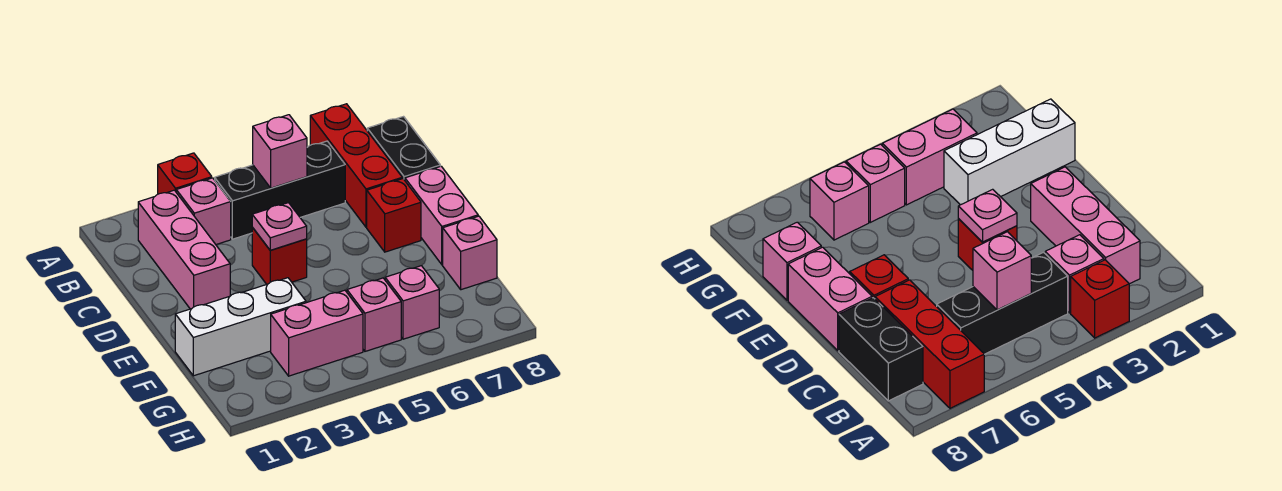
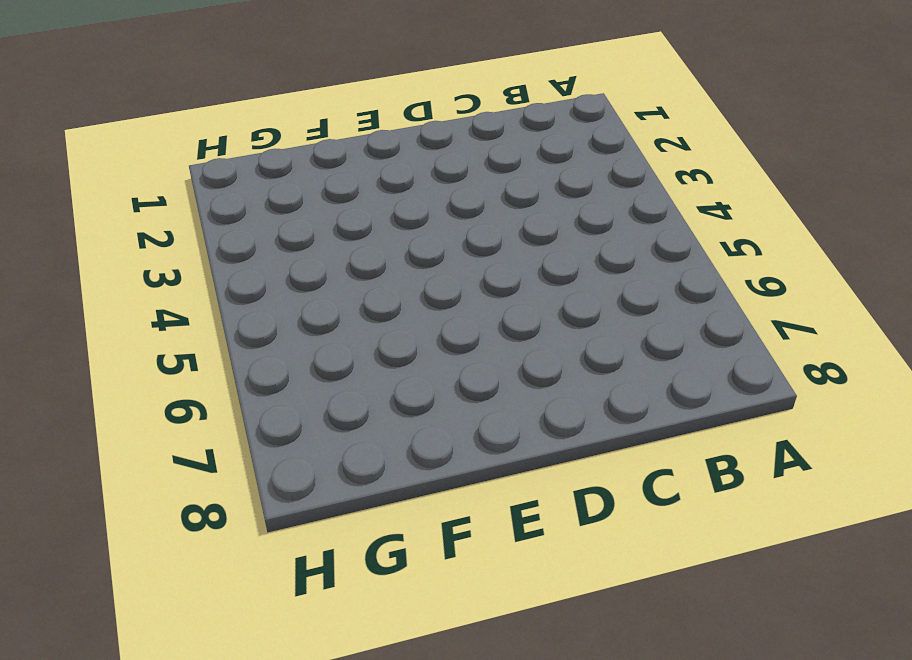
none -> red brick A3 level 1
none -> red brick A7:C7 level 1
none -> pink brick B2:D2 level 1

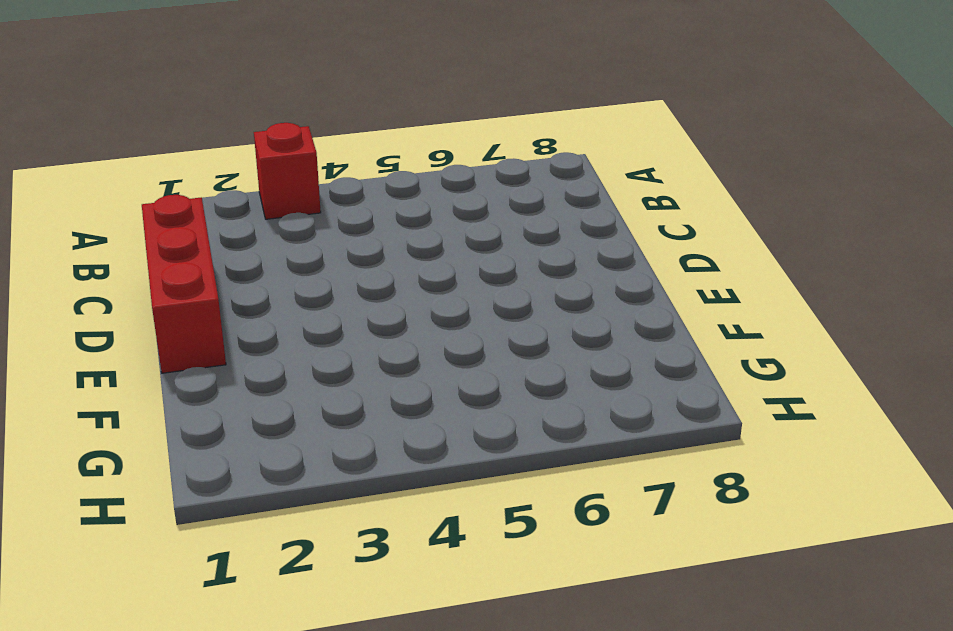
red brick C1:E1 level 1 -> red brick A7:C7 level 1
none -> pink brick B2:D2 level 1
none -> pink brick B3 level 1
none -> black brick B4:B6 level 1

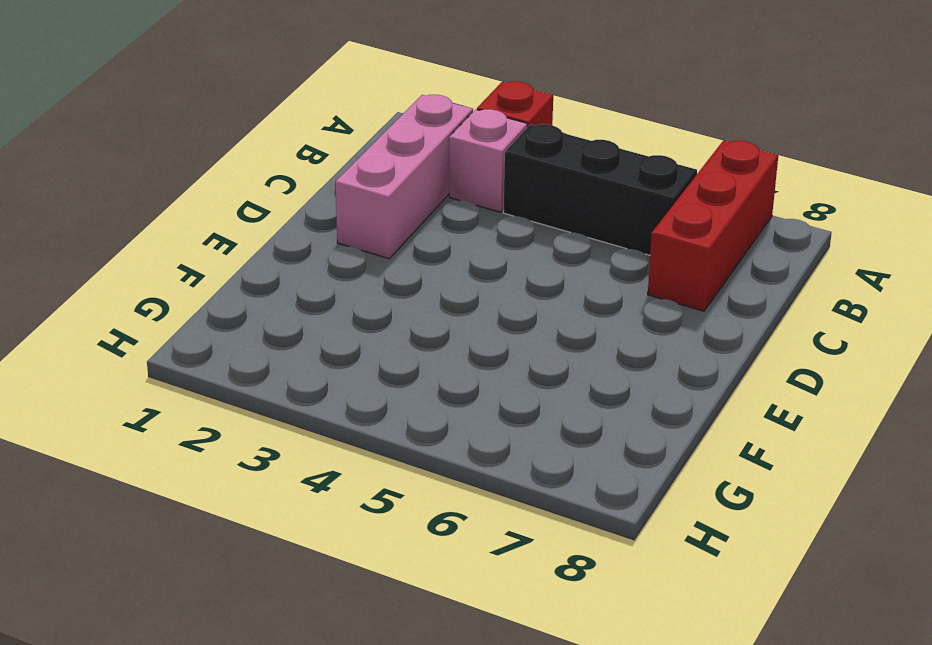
none -> black brick B8:C8 level 1
none -> red brick D4 level 1
none -> red brick D7 level 1

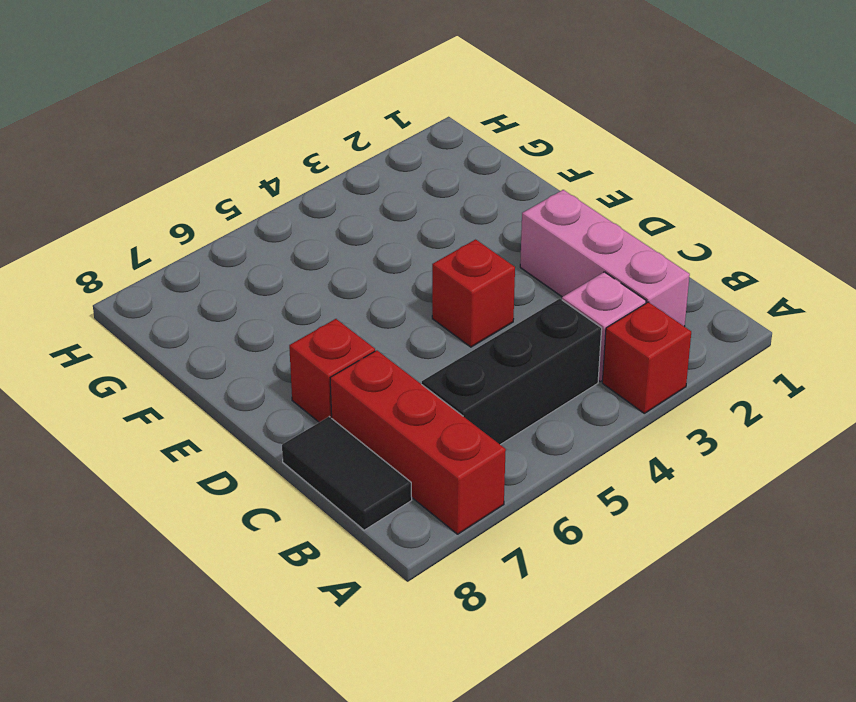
black tile B8:C8 level 1 -> black brick B8:C8 level 1
none -> pink brick D8:E8 level 1
none -> white brick F1:F3 level 1
none -> pink brick F8 level 1

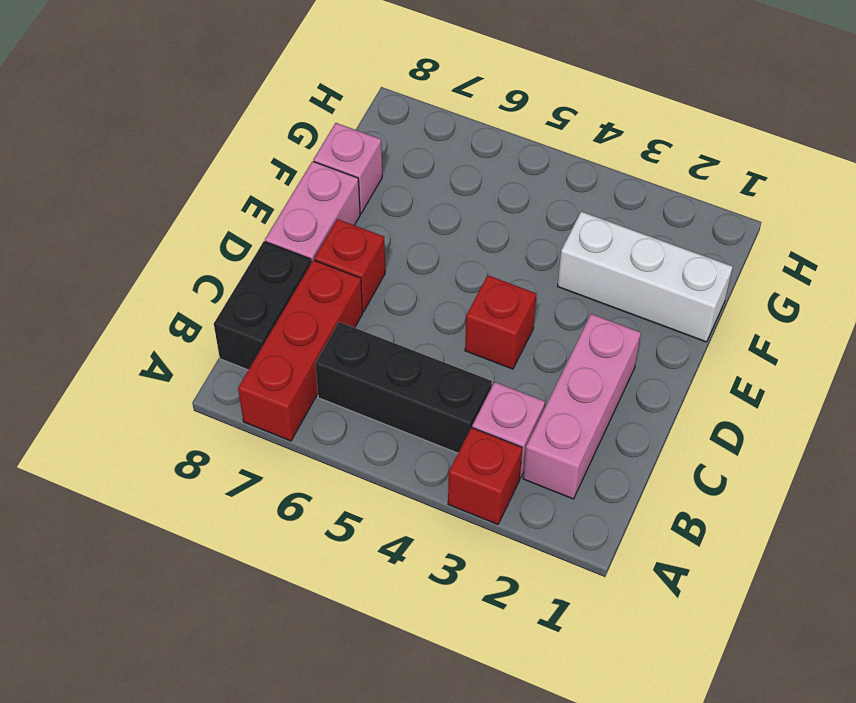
none -> pink brick G3:G4 level 1
none -> pink brick G5 level 1
none -> pink brick G6 level 1

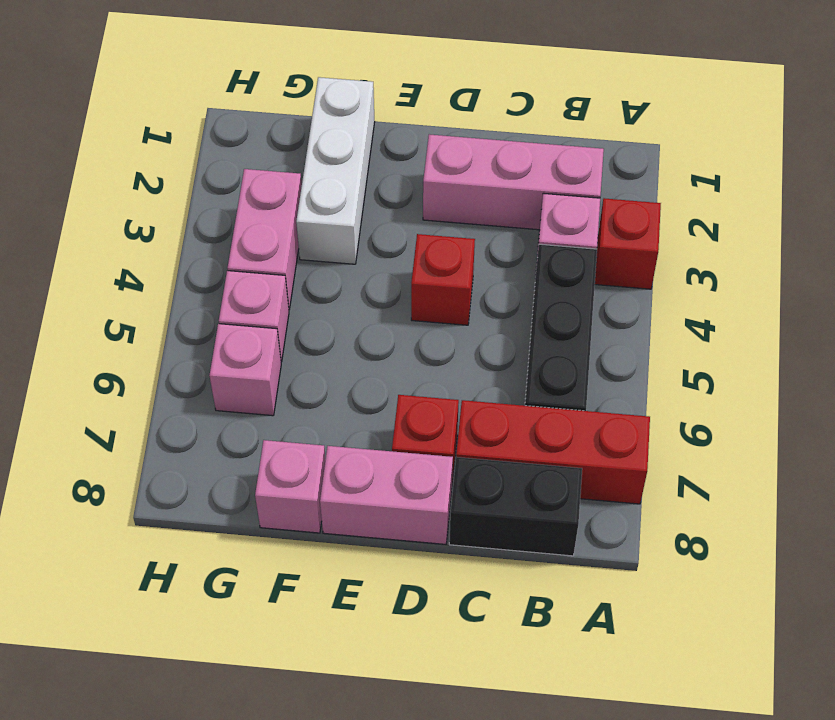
none -> pink brick B5 level 2
none -> pink plate D4 level 2

